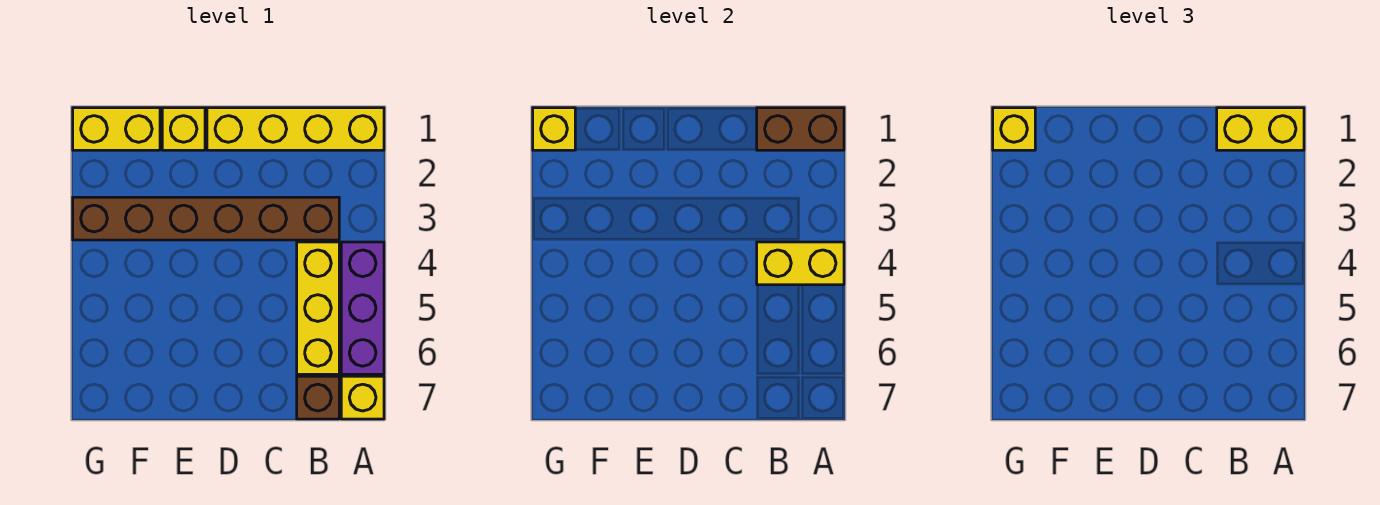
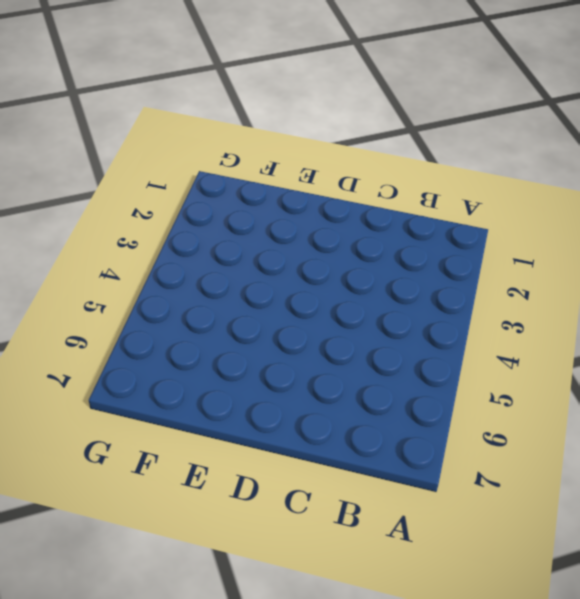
none -> yellow brick A1:D1 level 1
none -> purple brick A4:A6 level 1
none -> yellow brick A7 level 1

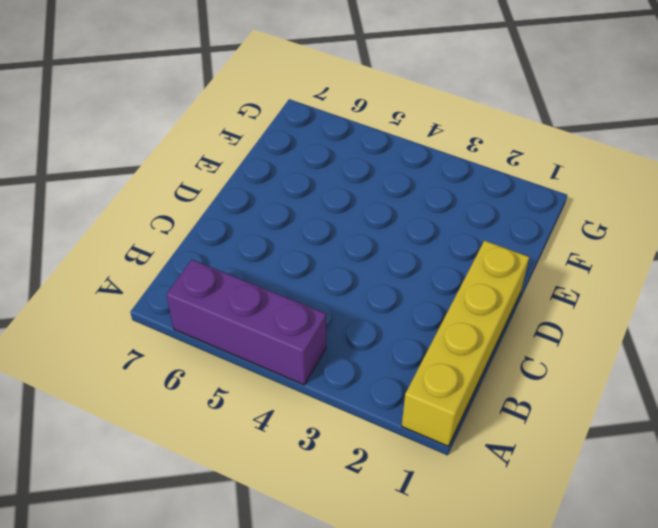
none -> yellow brick A7 level 1
none -> brown brick B3:G3 level 1
none -> yellow brick B4:B6 level 1

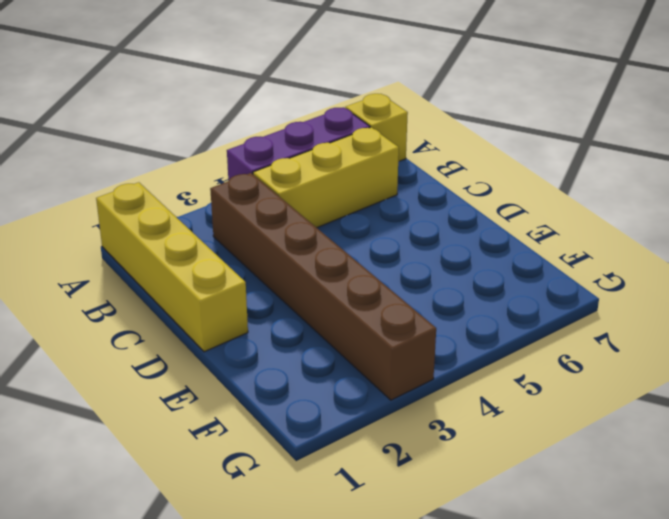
none -> brown brick B7 level 1
none -> yellow brick E1 level 1
none -> yellow brick F1:G1 level 1

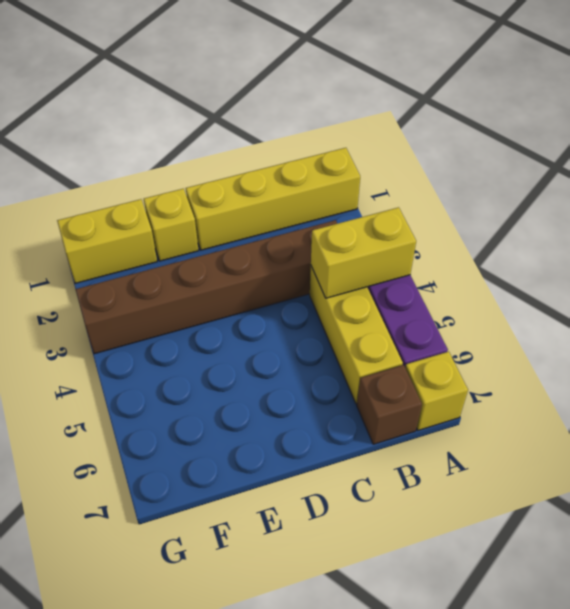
none -> brown brick A1:B1 level 2
none -> yellow brick G1 level 2
none -> yellow brick A1:B1 level 3

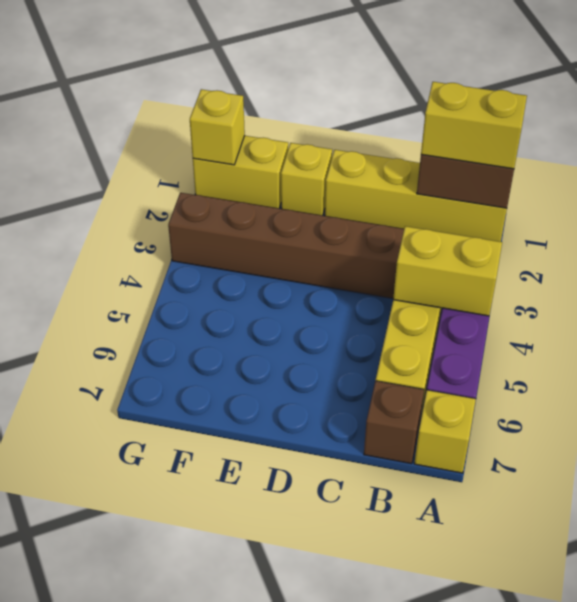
none -> yellow brick G1 level 3

